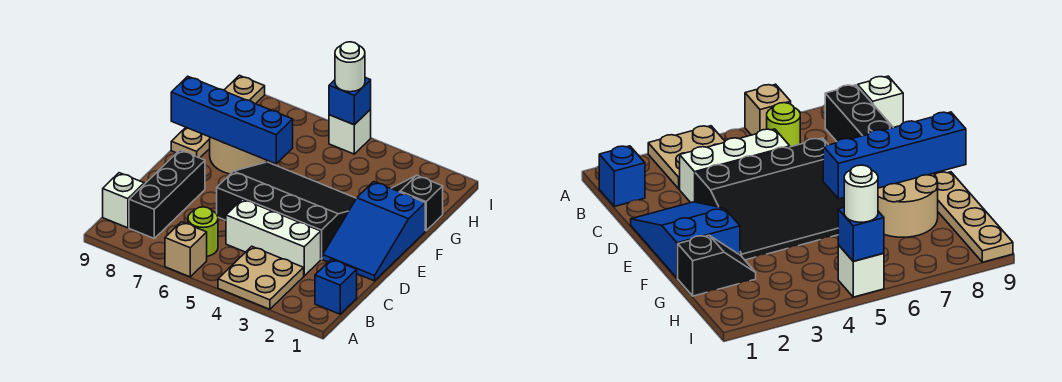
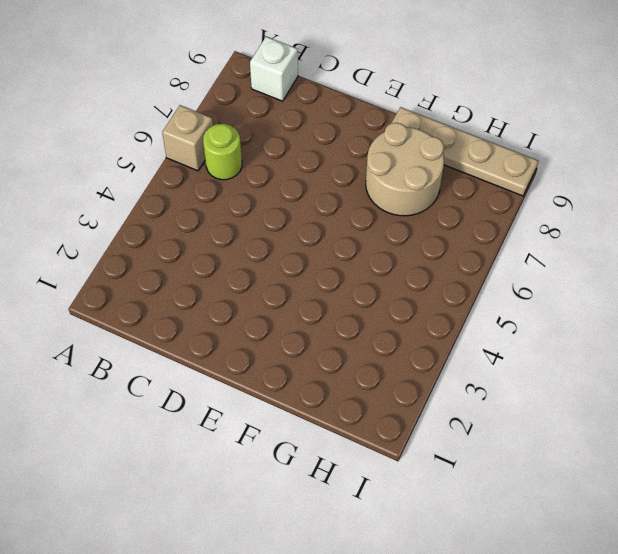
none -> tan plate A3:B4 level 1
none -> blue brick B1 level 1
none -> black brick B8:D8 level 1

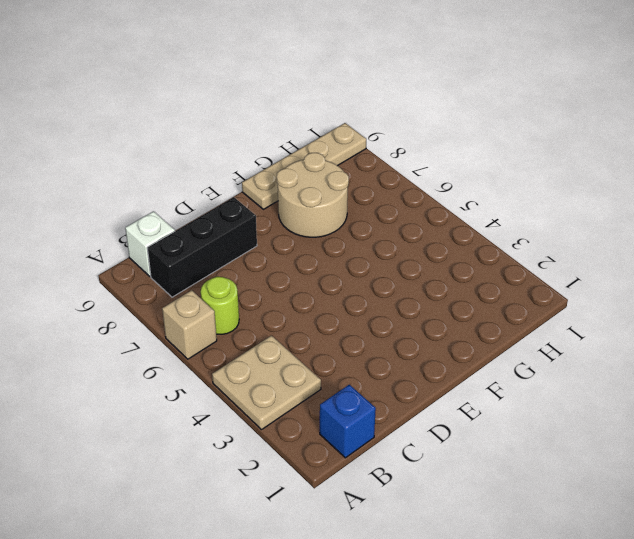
none -> white brick C3:C5 level 1
none -> blue slope D1:F2 level 1 top F
none -> black slope D3:F6 level 1 top D

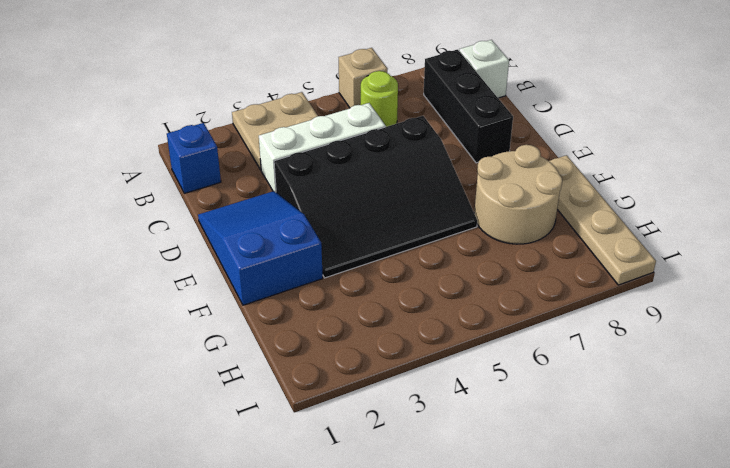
none -> black slope G1:G2 level 1 top 1
none -> white brick I5 level 1
none -> blue brick F6:F9 level 2

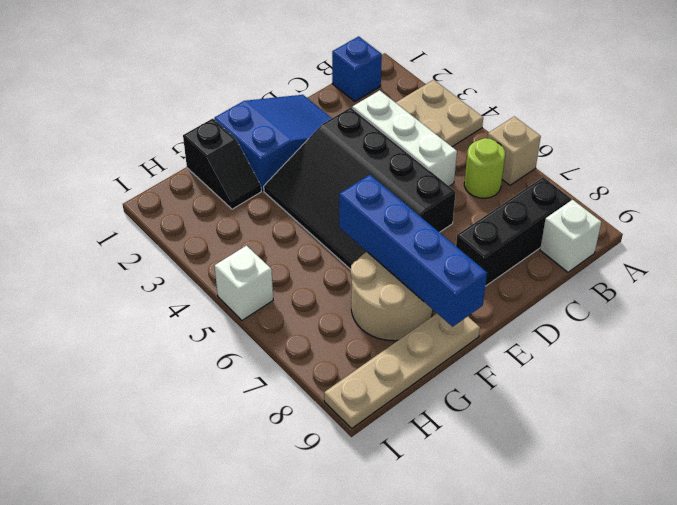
none -> blue brick I5 level 2
none -> white round brick I5 level 3

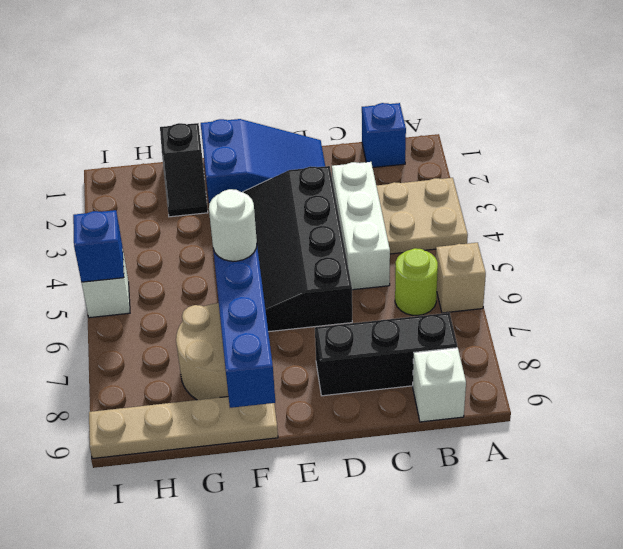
white round brick F6 level 3 -> white round brick I5 level 3

